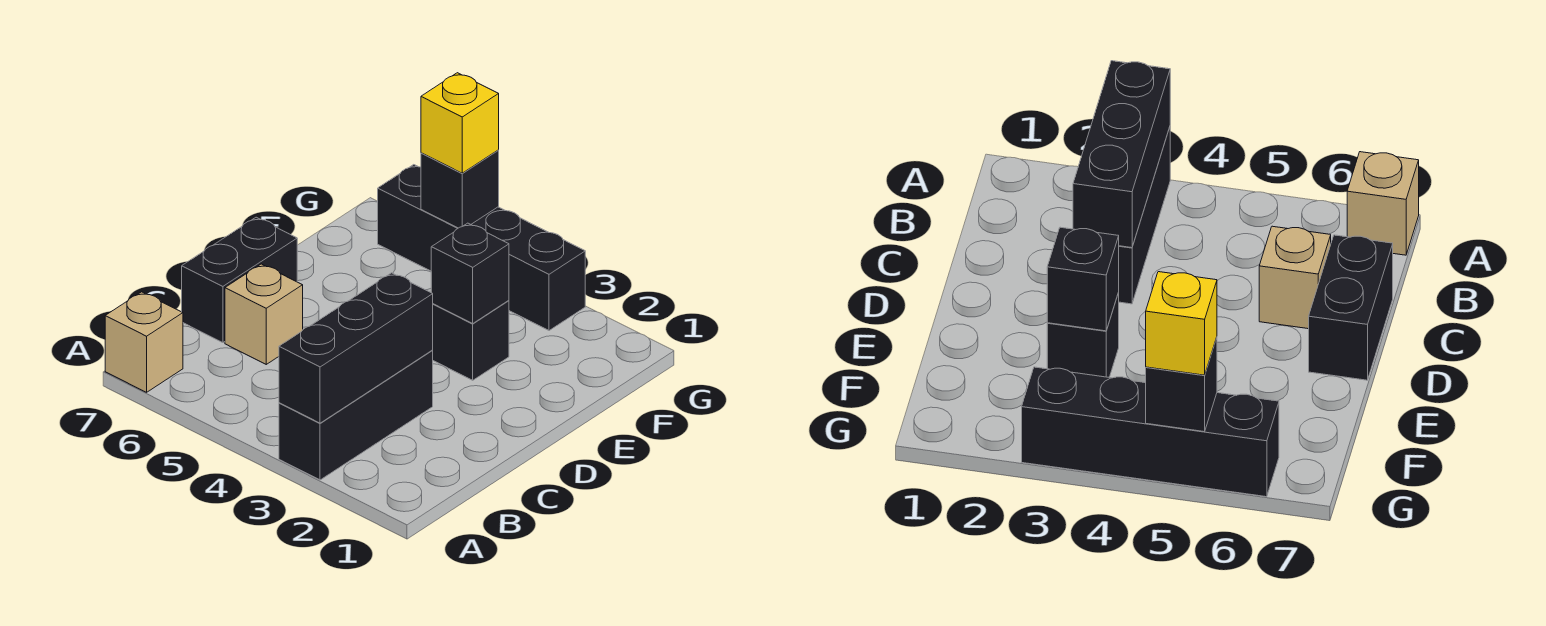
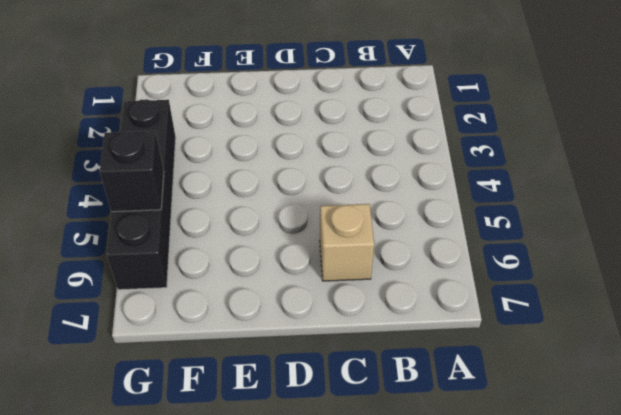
none -> black brick A3:C3 level 1
none -> tan brick A7 level 1

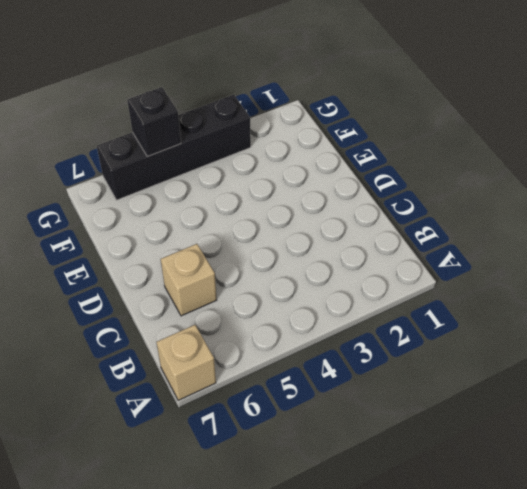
none -> black brick A3:C3 level 1
none -> black brick C7:D7 level 1

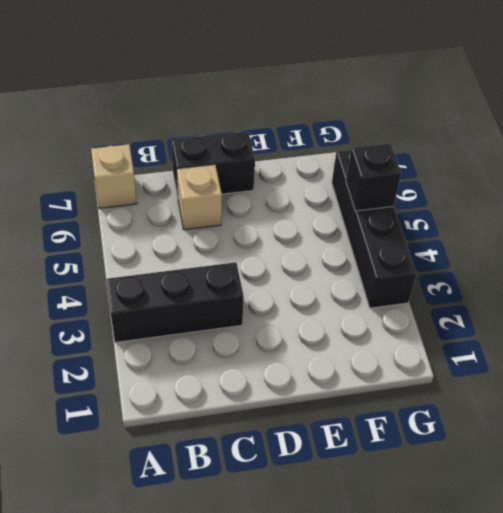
none -> black brick E3 level 1
none -> black brick A3:C3 level 2

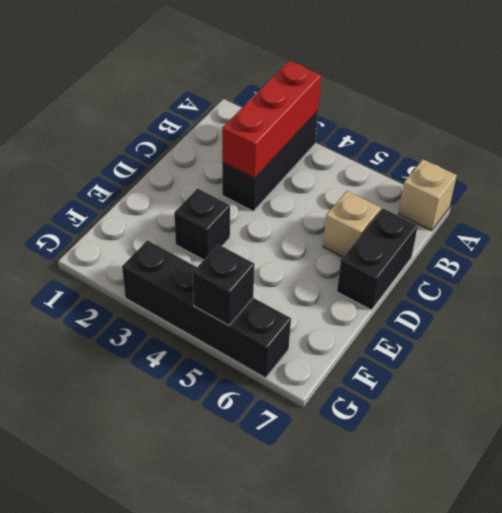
red brick A3:C3 level 2 -> black brick A3:C3 level 2
none -> black brick E3 level 2
none -> yellow brick G5 level 3

